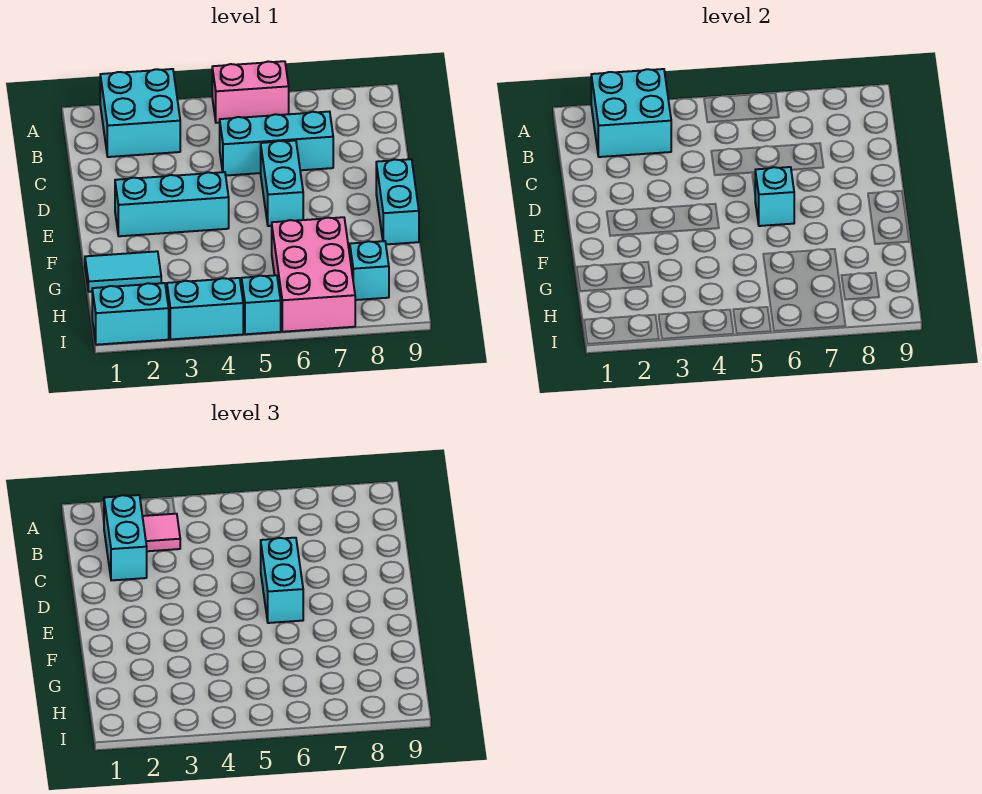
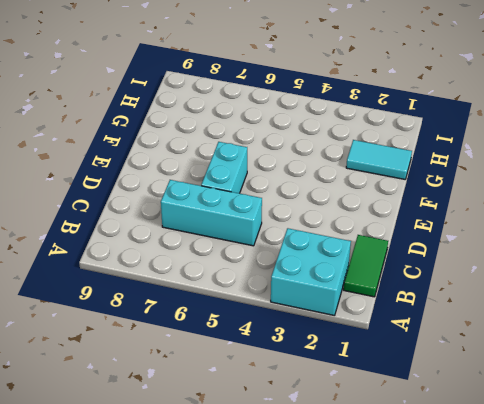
green tile B1:C1 level 1 -> none
none -> pink brick A5:A6 level 1
none -> cyan brick E2:E4 level 1
none -> cyan brick E9:F9 level 1

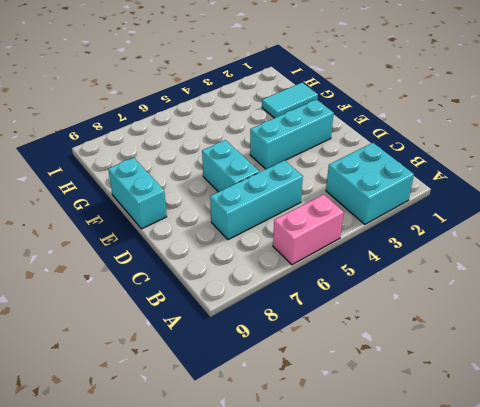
none -> pink brick G6:I7 level 1
none -> cyan brick H8 level 1
none -> cyan brick I1:I2 level 1

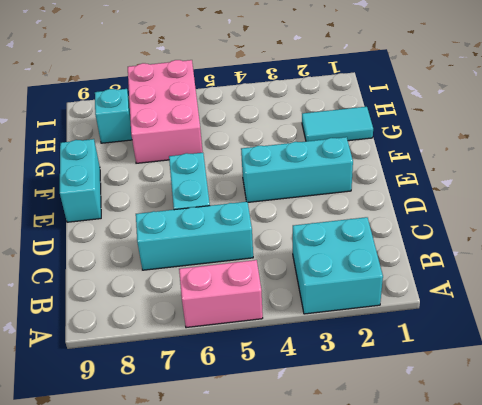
none -> cyan brick I1:I2 level 1
none -> cyan brick I3:I4 level 1
none -> cyan brick I5 level 1

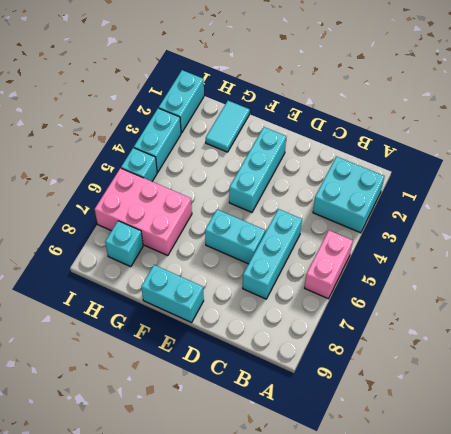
none -> cyan brick A2:B3 level 2
none -> cyan brick E6 level 2
none -> cyan brick B2:C2 level 3

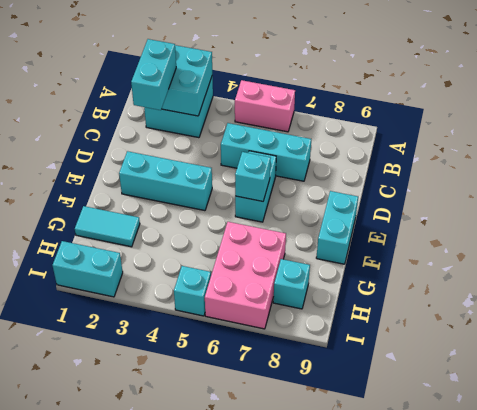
none -> cyan brick I3:I4 level 1
none -> pink tile B3 level 3
none -> cyan brick D6:E6 level 3

